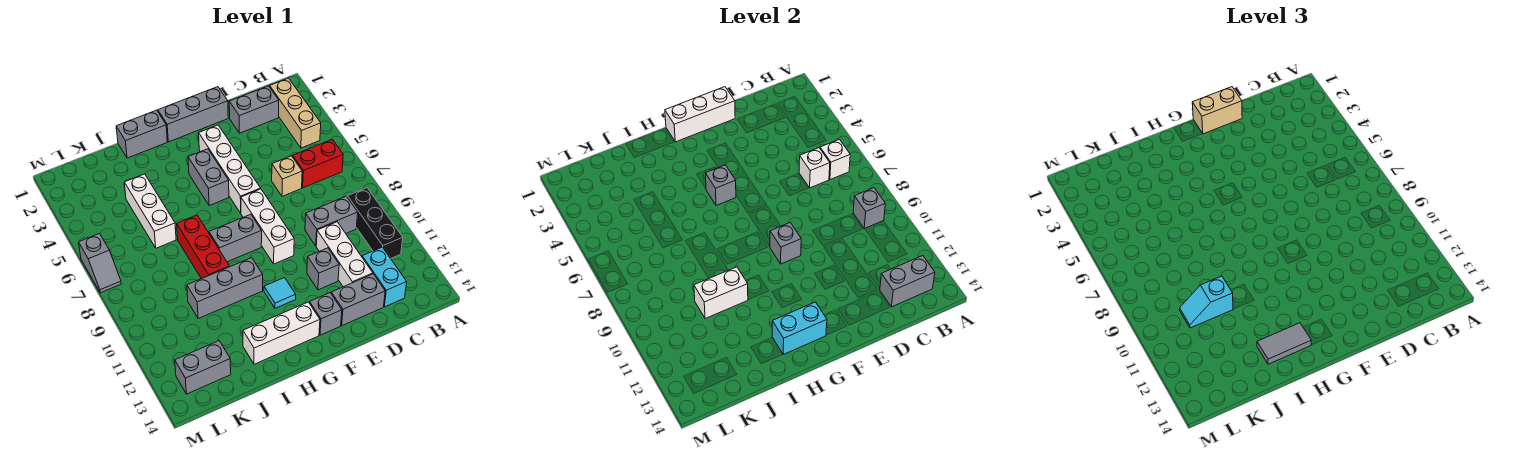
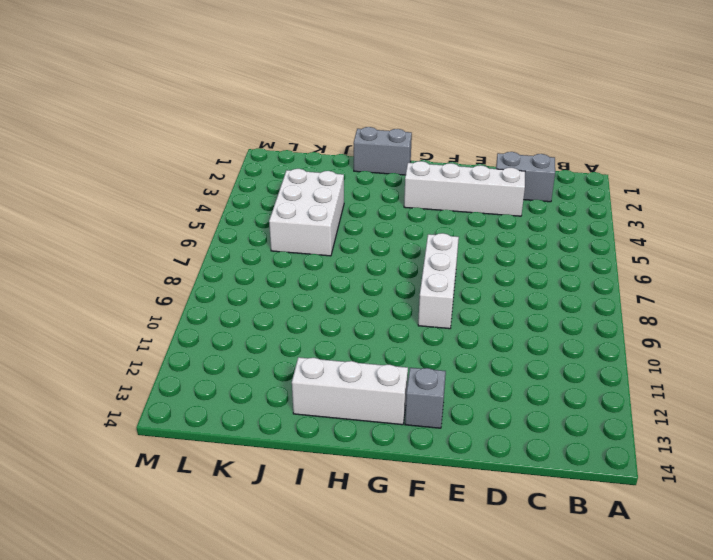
white brick D3:G3 level 1 -> white brick F3:F6 level 1
white brick J4:K6 level 1 -> white brick J4:J6 level 1
none -> tan brick B2:B4 level 1
none -> red brick B6:C6 level 1
none -> black brick B9:B11 level 1
none -> grey brick C9:D9 level 1

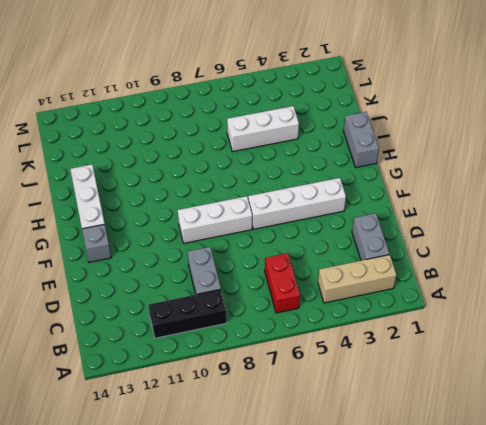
none -> cyan brick C12:C13 level 1
none -> tan brick D6 level 1
none -> white brick D10:D12 level 1
none -> grey brick D13:E13 level 1

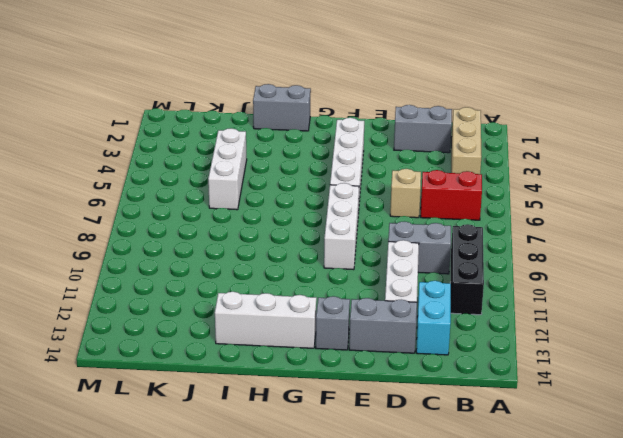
none -> grey brick E1:G1 level 1
none -> grey brick E11 level 1
none -> grey brick G4:G5 level 1
none -> grey brick G8:H8 level 1

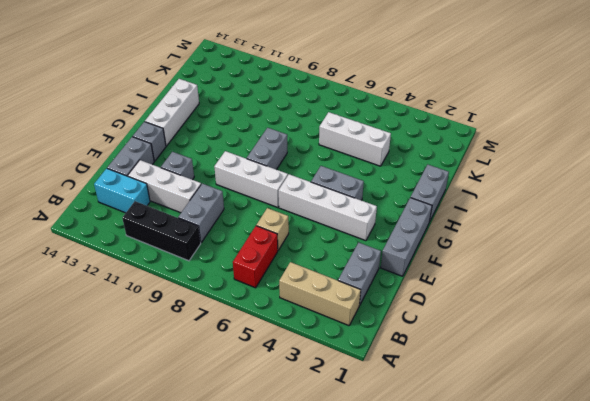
none -> cyan tile G11 level 1
none -> grey brick H10:J10 level 1
none -> red brick I7:I9 level 1
none -> grey brick K13:L13 level 1

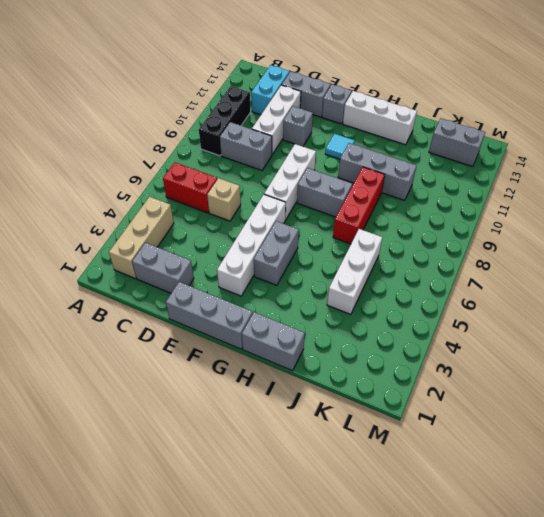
none -> grey slope M6:M7 level 1 top 6
none -> white brick B6 level 2
none -> grey brick B9 level 2
none -> grey brick B13:C13 level 2

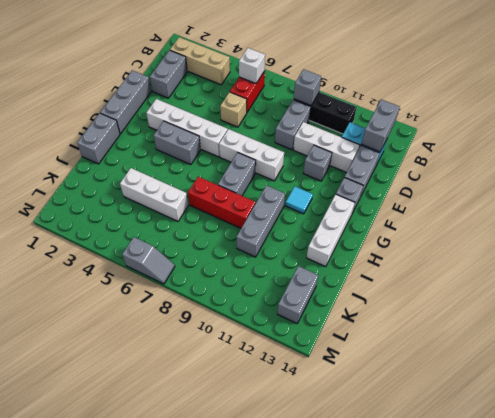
none -> white brick C6 level 2
none -> white brick E1:G1 level 2
none -> grey brick F9 level 2
none -> grey brick G5 level 2

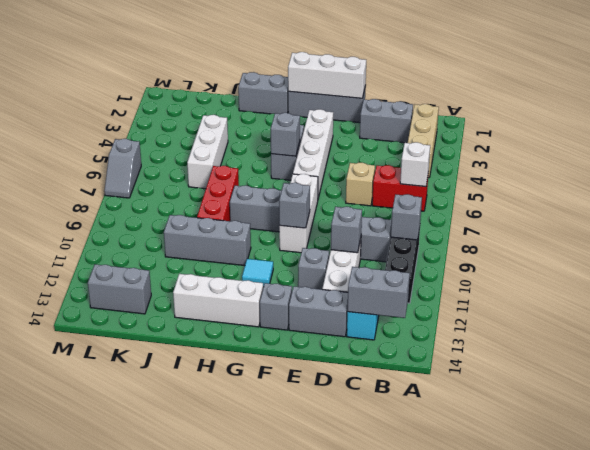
grey brick D10 level 2 -> none
none -> white brick C6 level 2
none -> cyan brick G13:H13 level 2
none -> white brick I10:J10 level 2
none -> tan brick E1:F1 level 3

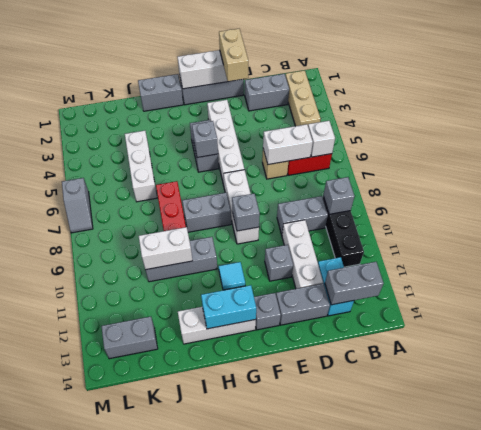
white brick C6:D6 level 2 -> white brick C6 level 2
tan brick E1:E2 level 3 -> tan brick E1:F1 level 3
none -> grey tile H13:I13 level 3
none -> cyan slope J10:K10 level 3 top J

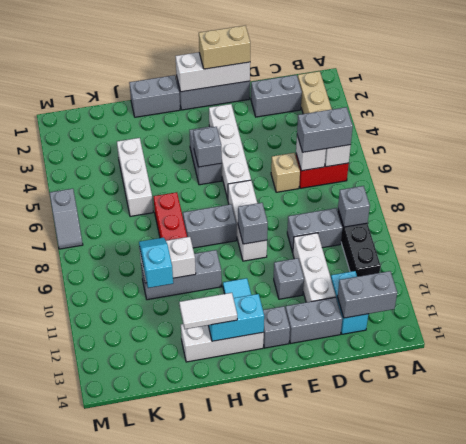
grey brick B6:C6 level 3 -> grey brick K13:L13 level 1
white tile H13:I13 level 3 -> grey tile H13:I13 level 3
cyan slope J10:J11 level 3 top 11 -> cyan slope J10:K10 level 3 top J

